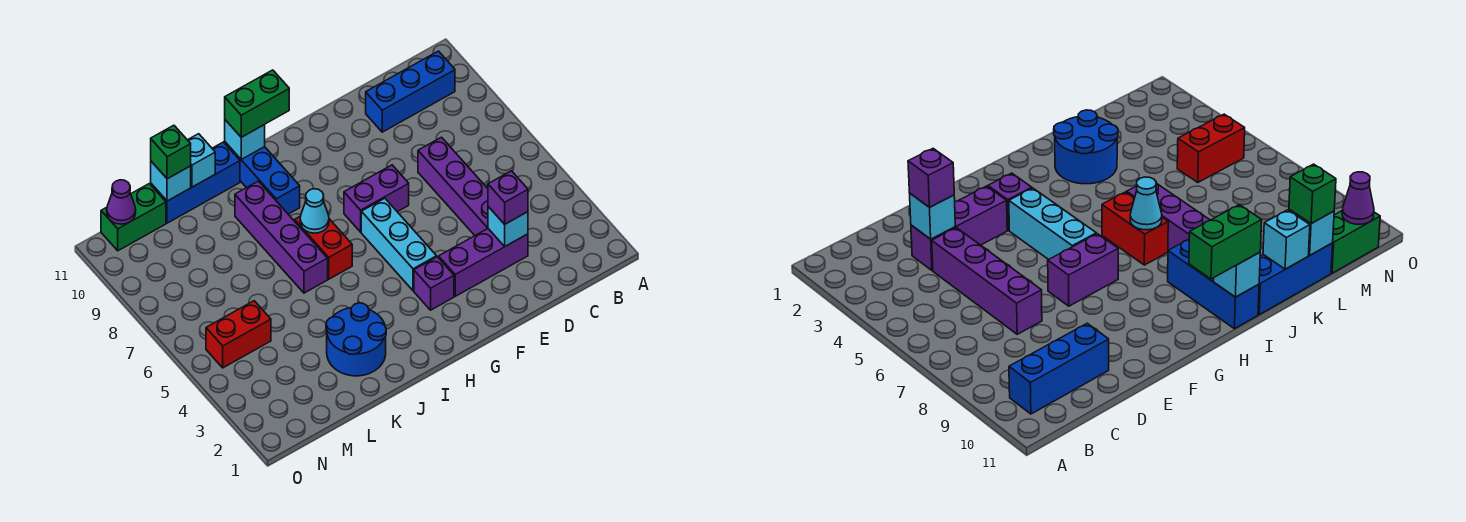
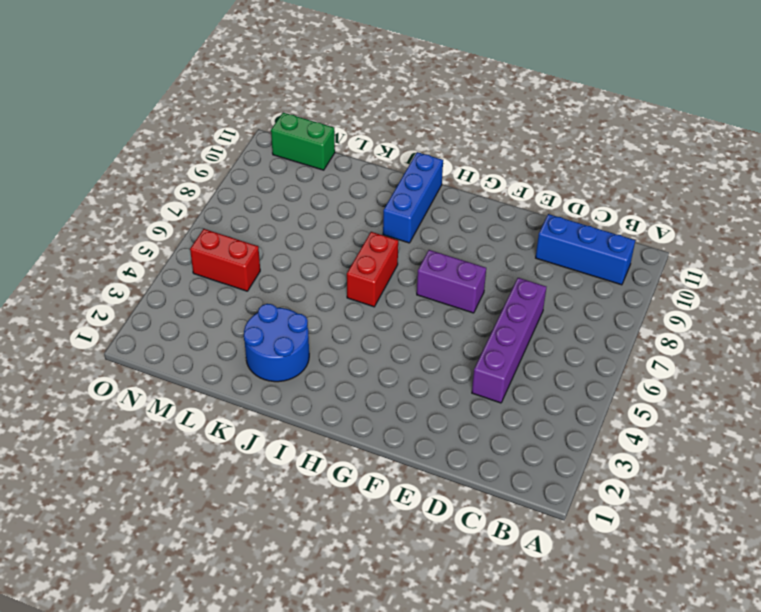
none -> purple brick D3:F3 level 1
none -> purple brick G3 level 1
none -> cyan brick G4:G6 level 1

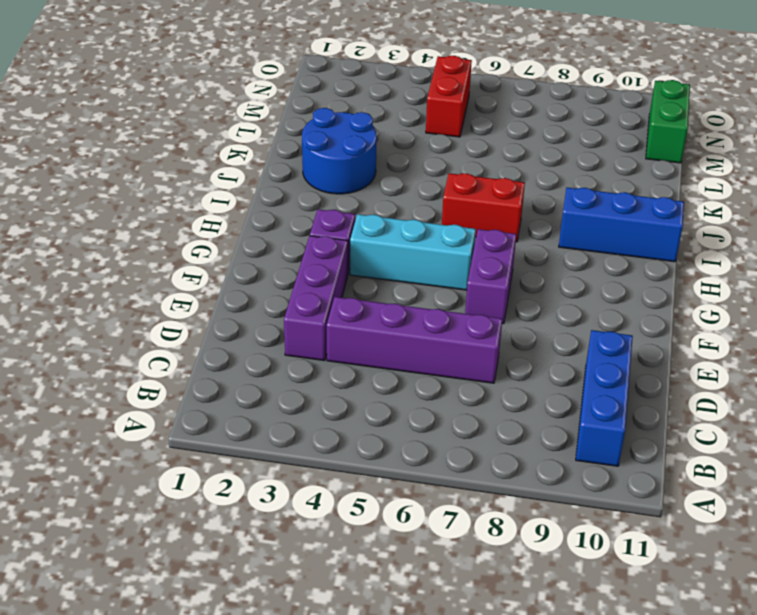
none -> purple brick J6:J9 level 1
none -> blue brick J11:L11 level 1
none -> cyan brick D3 level 2

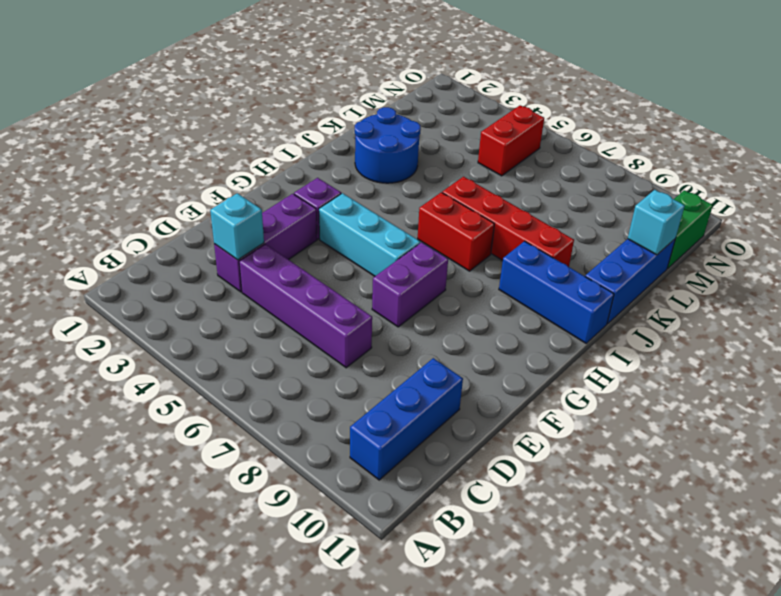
red brick J6:J9 level 1 -> purple brick J6:J9 level 1
none -> cyan cone I7 level 2
none -> cyan brick I11 level 2
none -> cyan brick K11 level 2

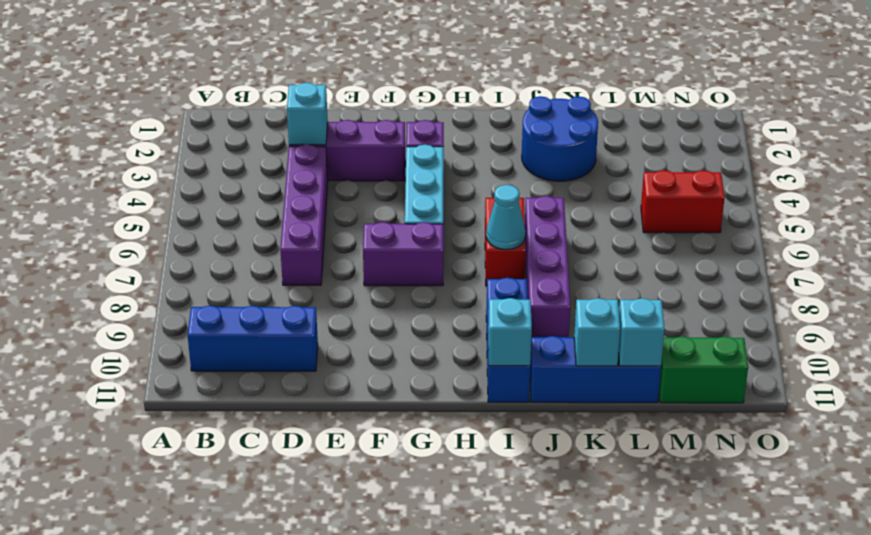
none -> purple cone N11 level 2
none -> purple brick D3 level 3
none -> green brick H11:I11 level 3

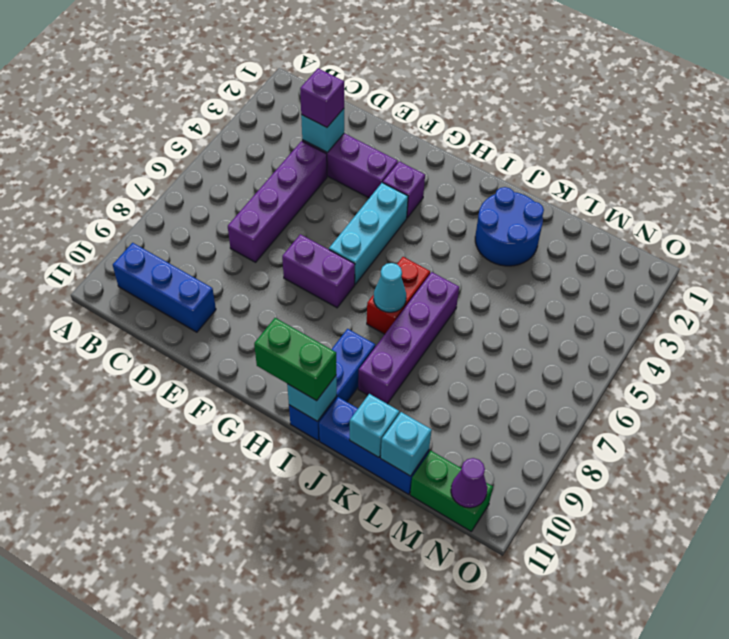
none -> red brick M5:N5 level 1
none -> green brick L11 level 3

